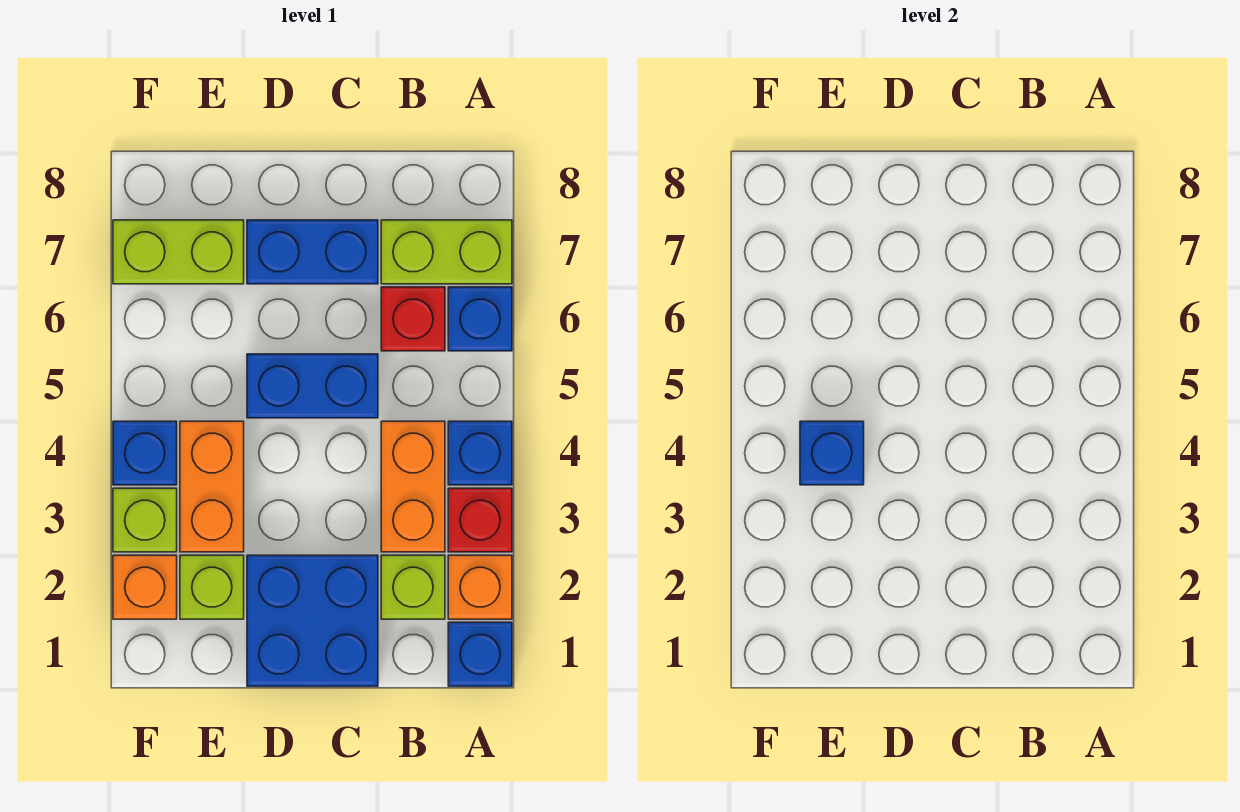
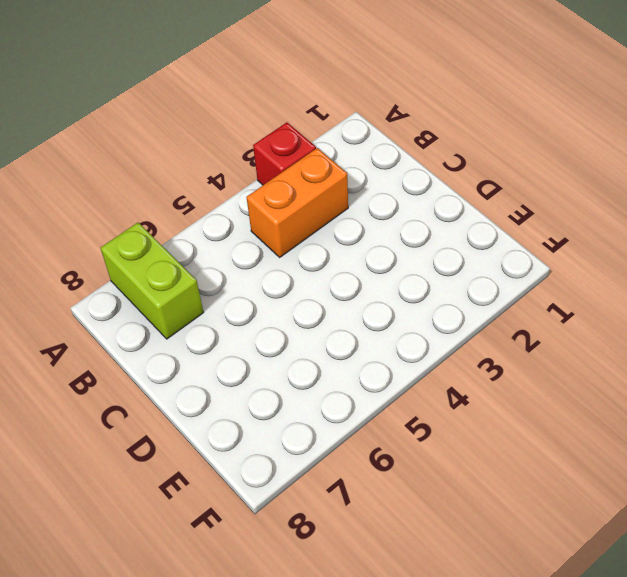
none -> blue brick A1 level 1
none -> orange brick A2 level 1
none -> blue brick A4 level 1

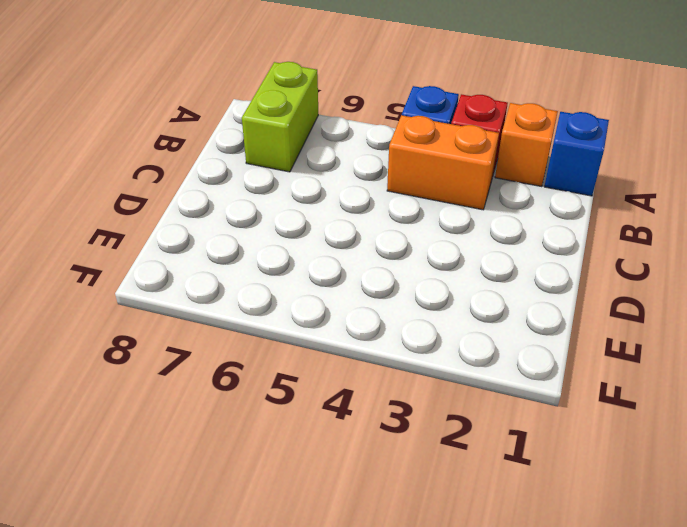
none -> blue brick A6 level 1
none -> lime brick B2 level 1
none -> red brick B6 level 1

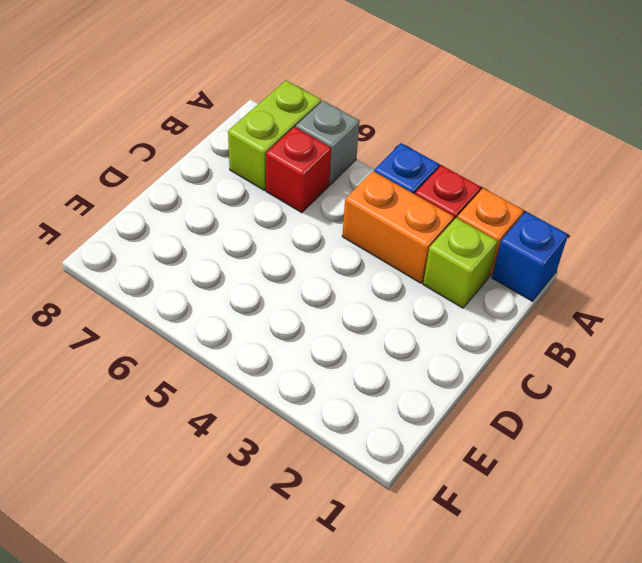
grey brick A6 level 1 -> blue brick A6 level 1
none -> blue brick C1:D2 level 1
none -> blue brick C5:D5 level 1
none -> blue brick C7:D7 level 1

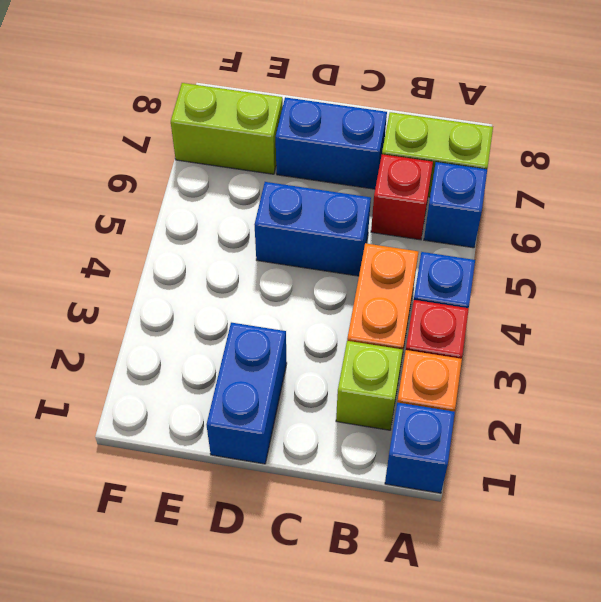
blue brick D1:D2 level 1 -> blue brick C1:D2 level 1
none -> lime brick E2 level 1
none -> orange brick E3:E4 level 1
none -> orange brick F2 level 1

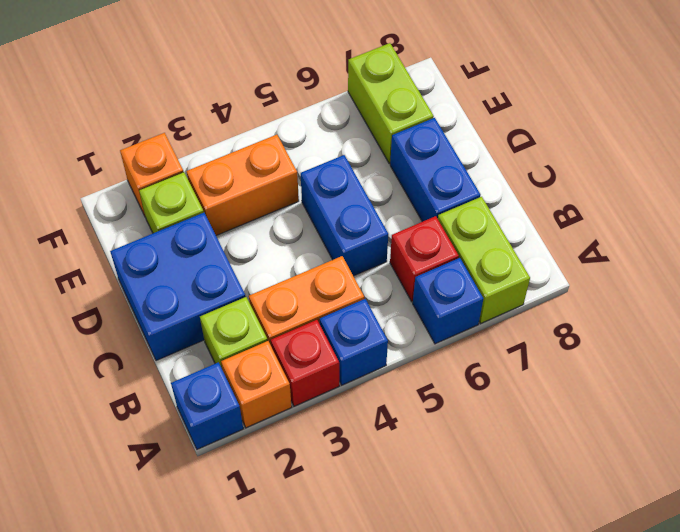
none -> lime brick F3 level 1
none -> blue brick F4 level 1
none -> blue brick E4 level 2

